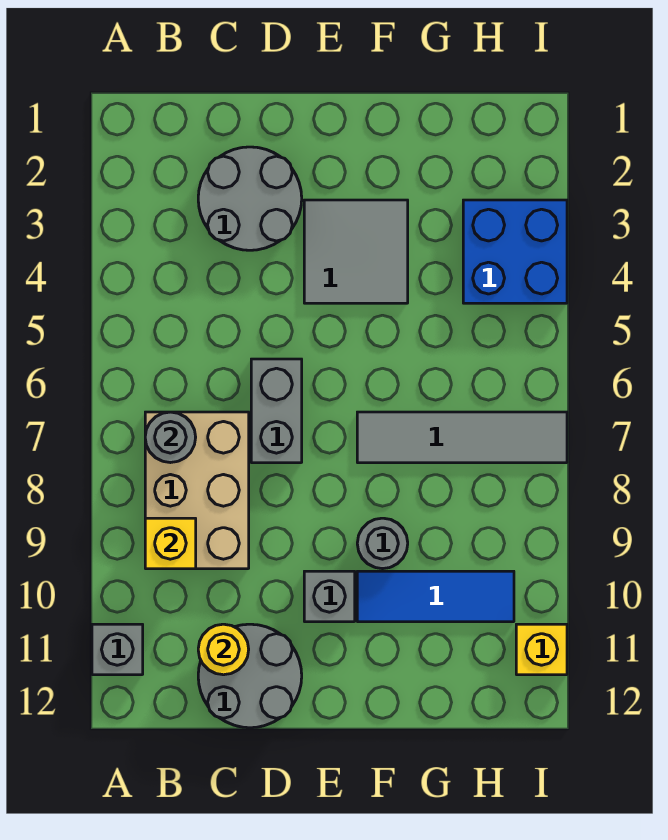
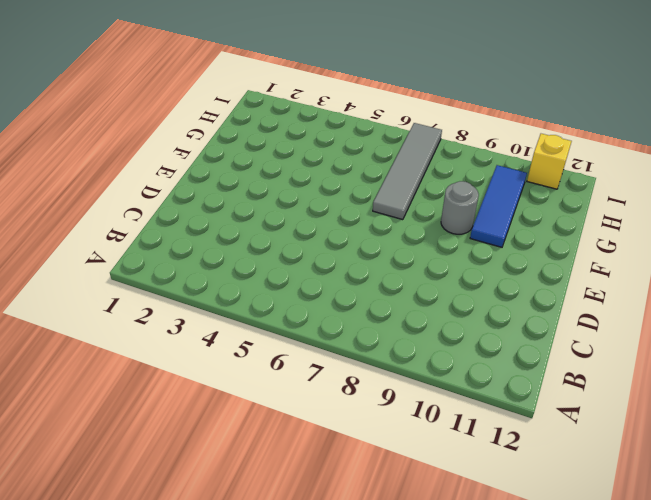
none -> grey brick A11 level 1
none -> tan brick B7:C9 level 1
none -> grey round brick C2:D3 level 1

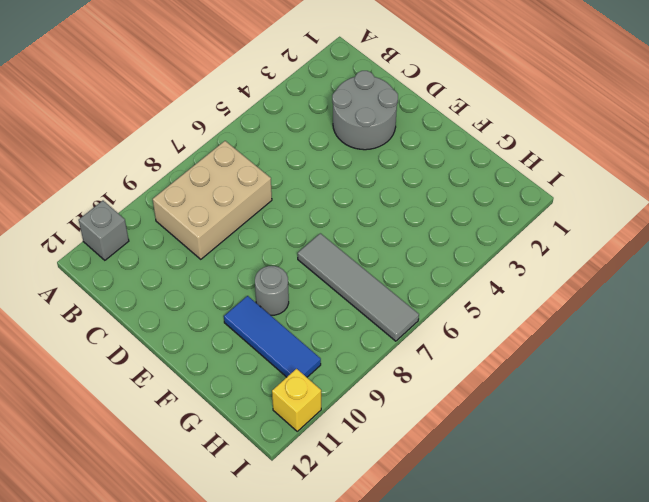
none -> grey round brick C11:D12 level 1
none -> grey brick D6:D7 level 1
none -> grey tile E3:F4 level 1

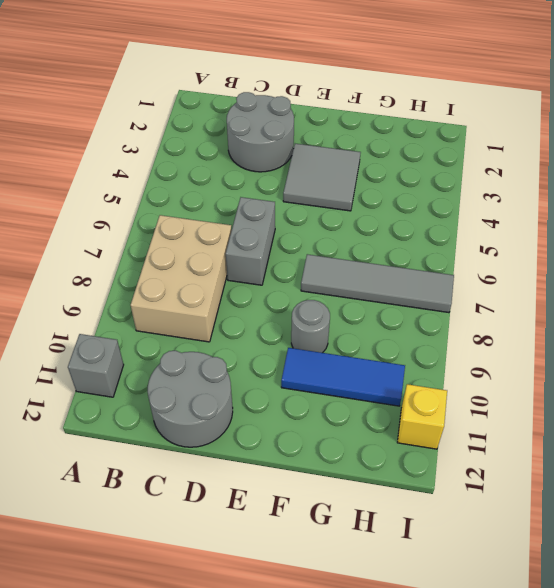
none -> grey brick E10 level 1
none -> blue brick H3:I4 level 1
none -> grey round brick B7 level 2

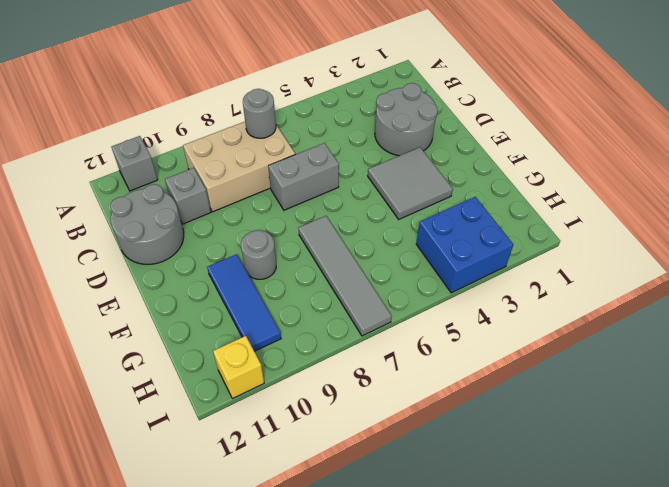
grey brick C10 level 1 -> grey brick E10 level 1
none -> yellow brick B9 level 2
none -> yellow round brick C11 level 2

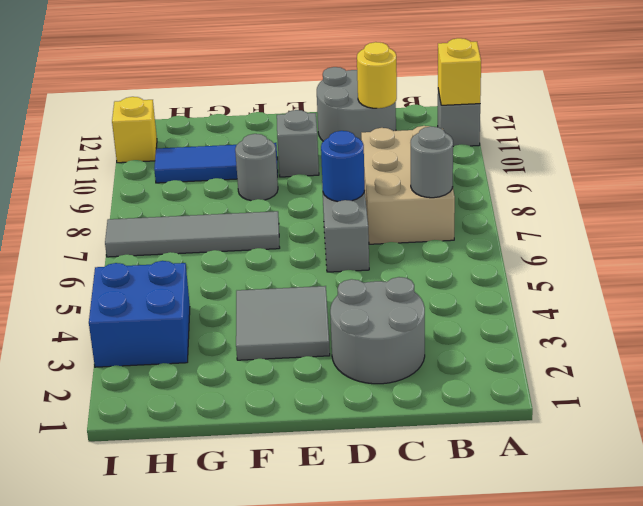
yellow brick A11 level 2 -> yellow brick B9 level 2
blue round brick D7 level 2 -> none

